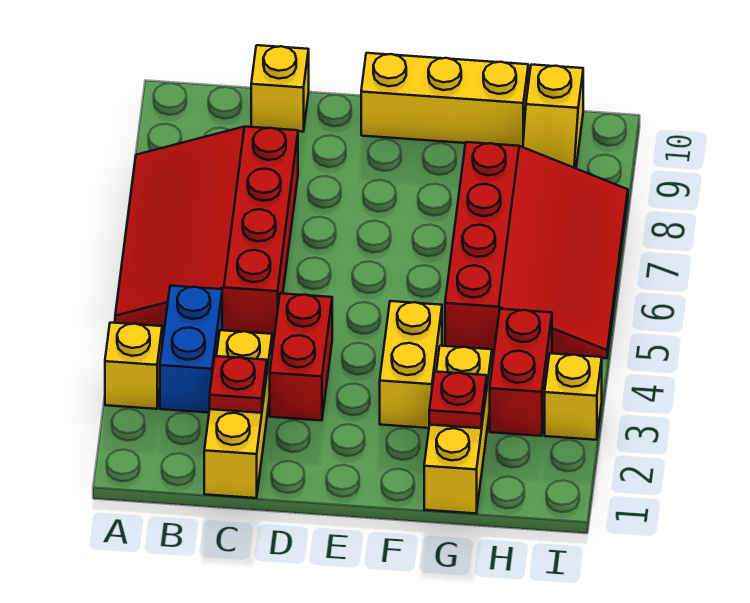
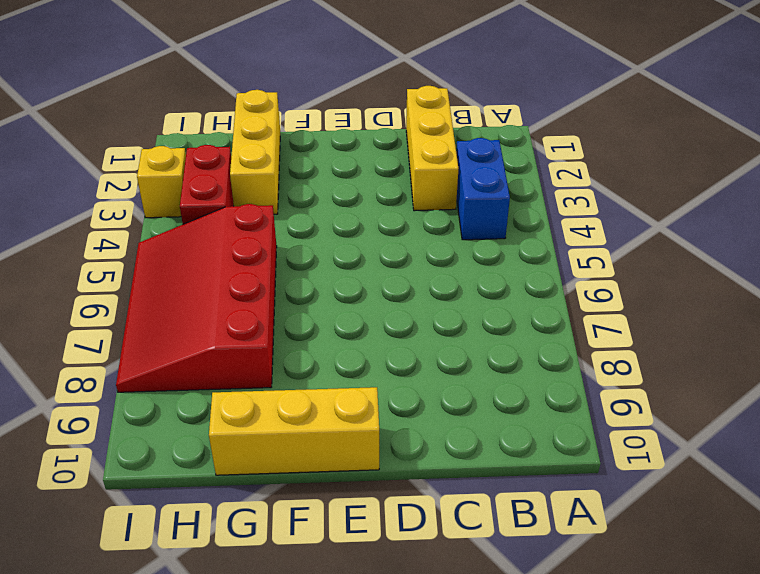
none -> yellow brick A3 level 1
none -> red slope A5:C8 level 1 top C
none -> yellow brick C10 level 1

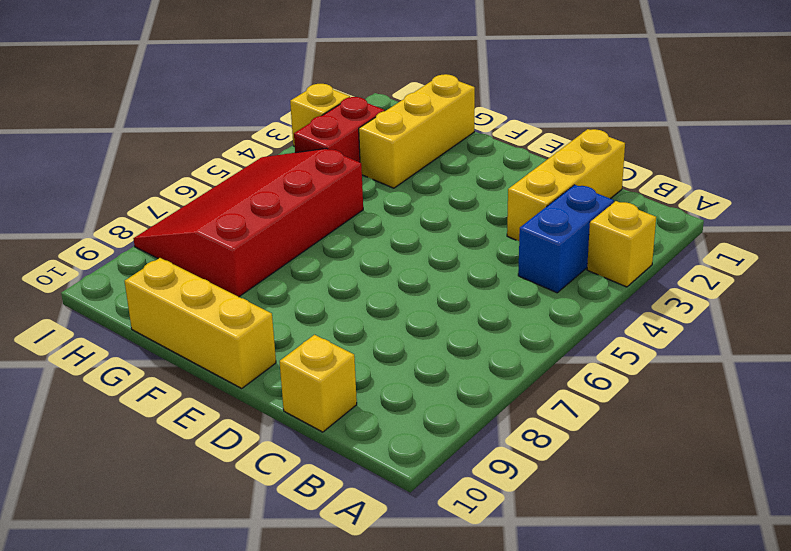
none -> red slope A5:C8 level 1 top C
none -> red brick D3:D4 level 1
none -> yellow brick F3:F4 level 1

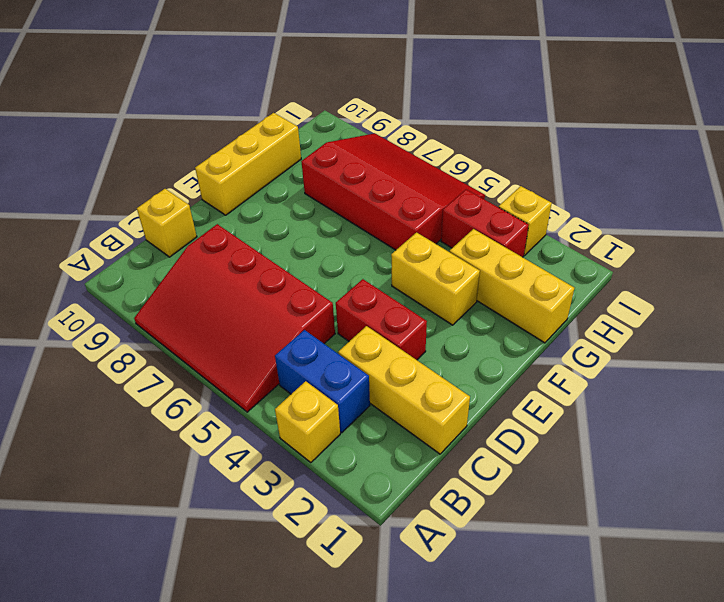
none -> yellow slope H9:H10 level 1 top 10
none -> red plate C2 level 2
none -> red plate G2 level 2

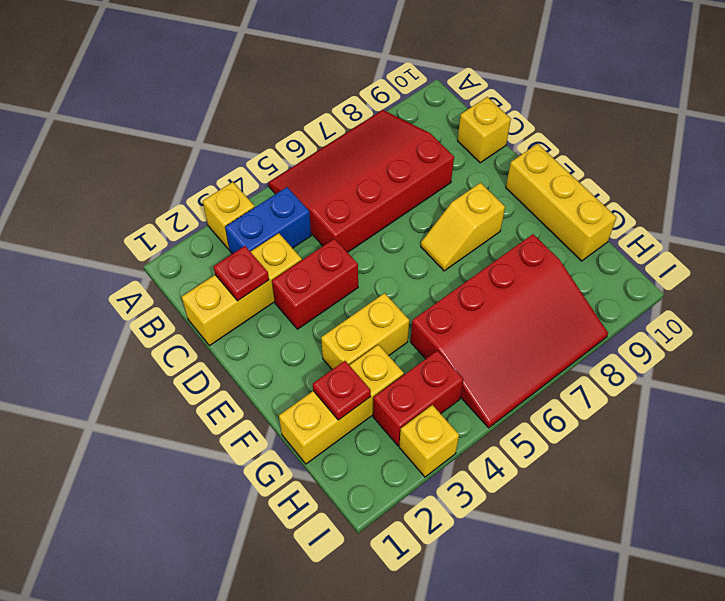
yellow slope E7:E8 level 1 top 8 -> yellow slope H9:H10 level 1 top 10

